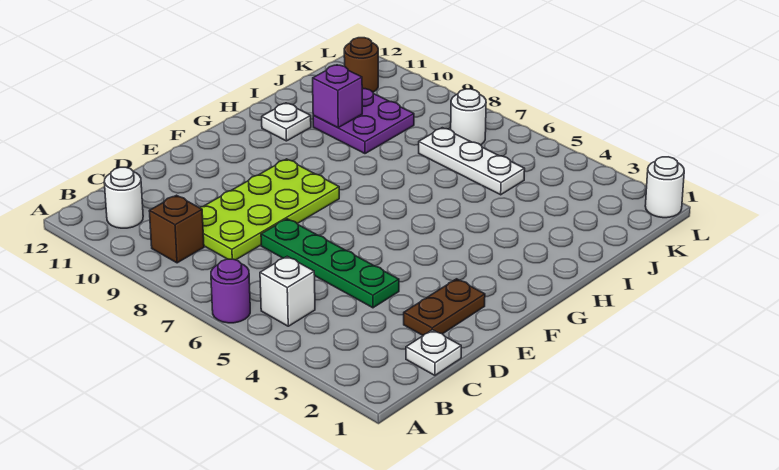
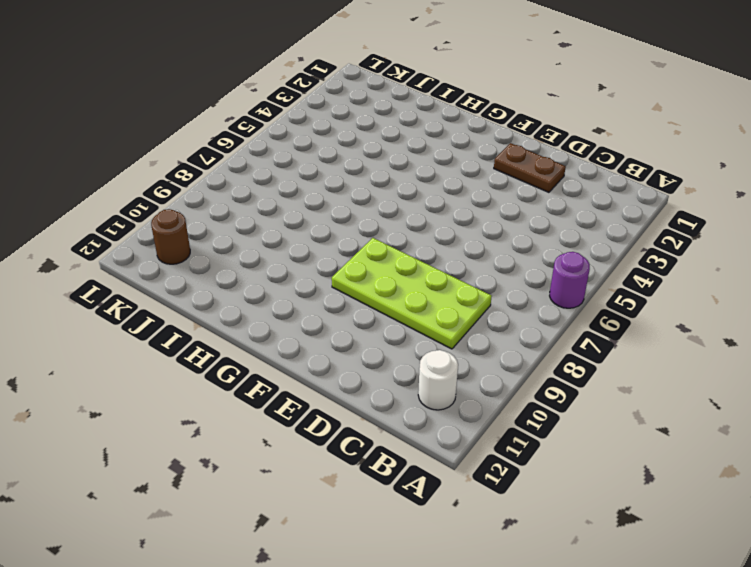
none -> white brick B5 level 1
none -> brown brick B9 level 1
none -> white plate C1 level 1

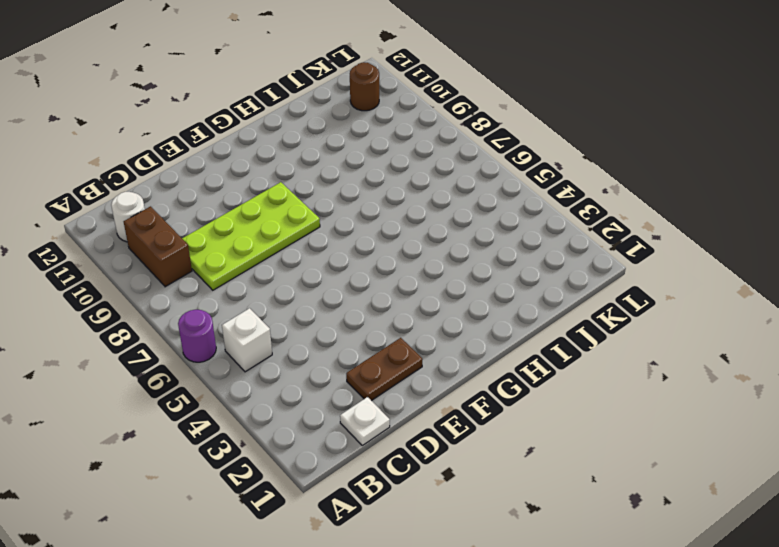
brown brick B9:B10 level 1 -> brown brick B9 level 1
none -> green plate D4:D7 level 1
none -> white plate H11 level 1
none -> purple plate I9:J10 level 1

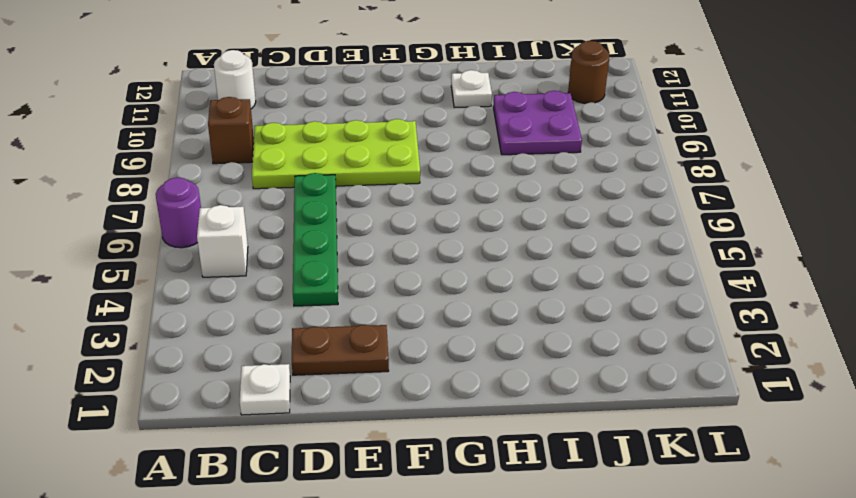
none -> white plate J5:J7 level 1
none -> white round brick K7 level 1
none -> white round brick L1 level 1

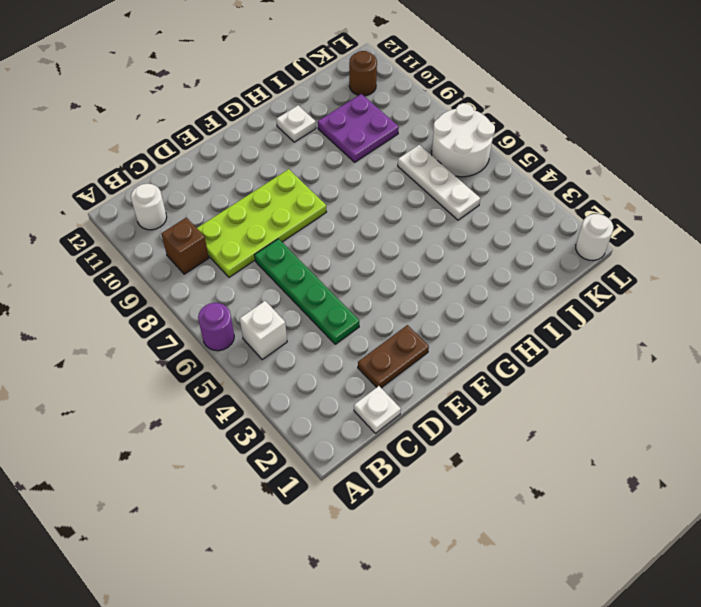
white round brick K6:L7 level 1 -> white round brick K7 level 1
none -> purple brick I10 level 2

